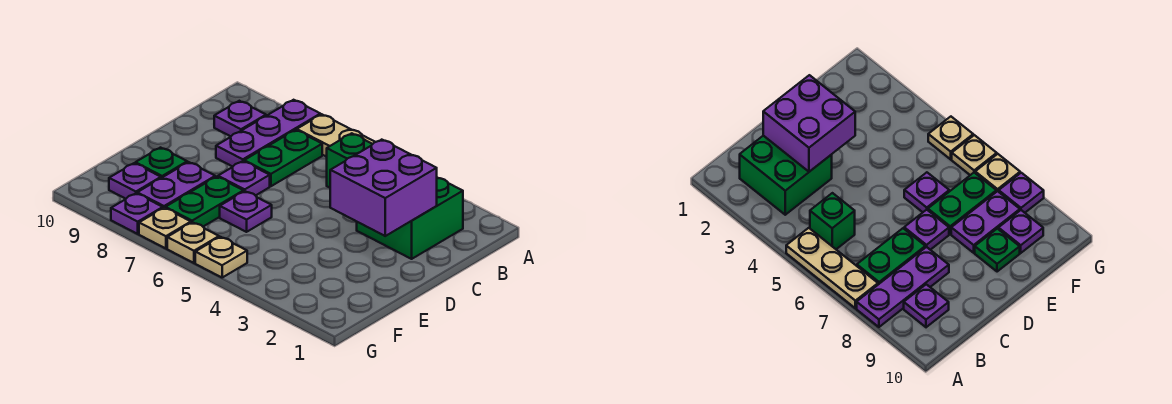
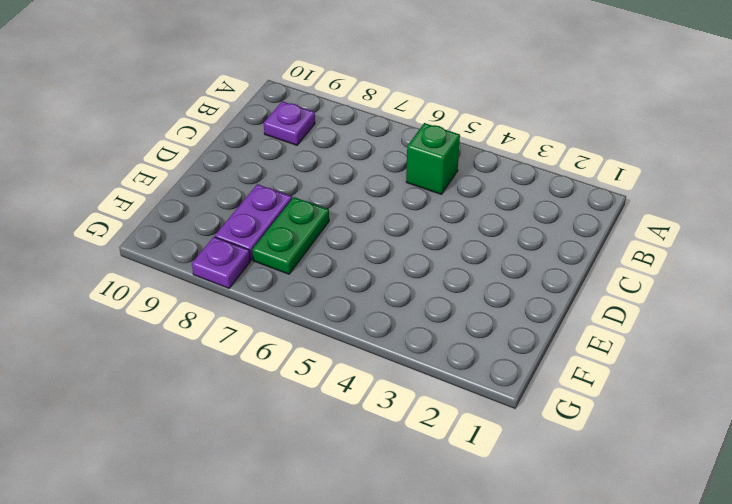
none -> tan plate A5:A7 level 1
none -> purple plate A8:C8 level 1
none -> green brick B2:C3 level 1

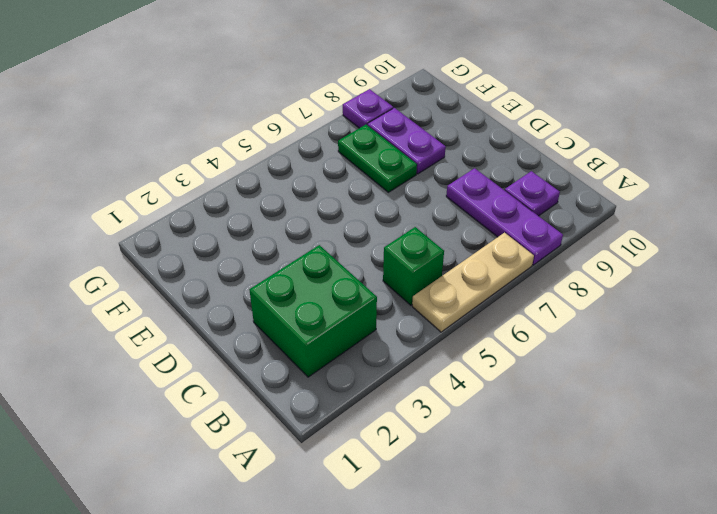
none -> green plate B7:C7 level 1
none -> purple plate D7 level 1
none -> purple plate E6 level 1

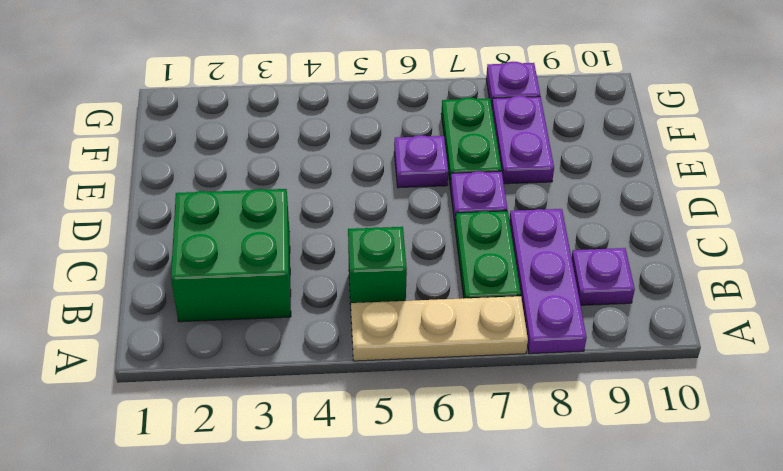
none -> green plate E9 level 1
none -> purple plate F9 level 1
none -> tan plate G5 level 1

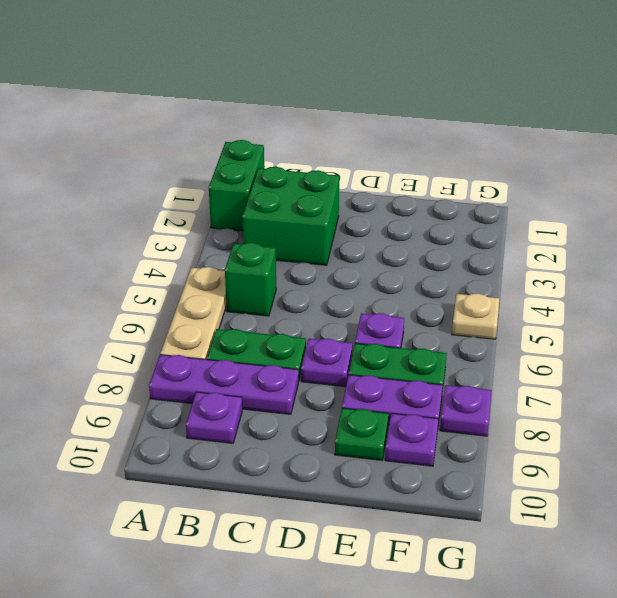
green brick A1:A2 level 1 -> none
none -> tan plate G6 level 1
none -> tan plate G7 level 1
none -> purple brick C2:D3 level 2

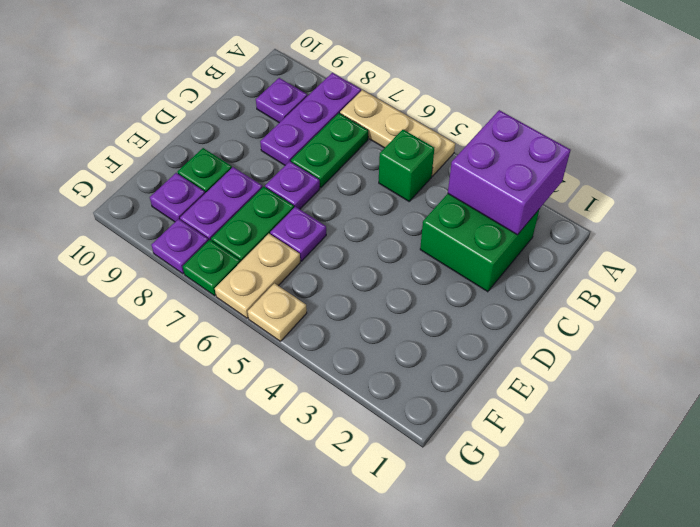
purple brick A2:B3 level 2 -> purple brick C2:D3 level 2
tan plate F6:G6 level 1 -> tan plate G6 level 1
green plate G7 level 1 -> tan plate G7 level 1

